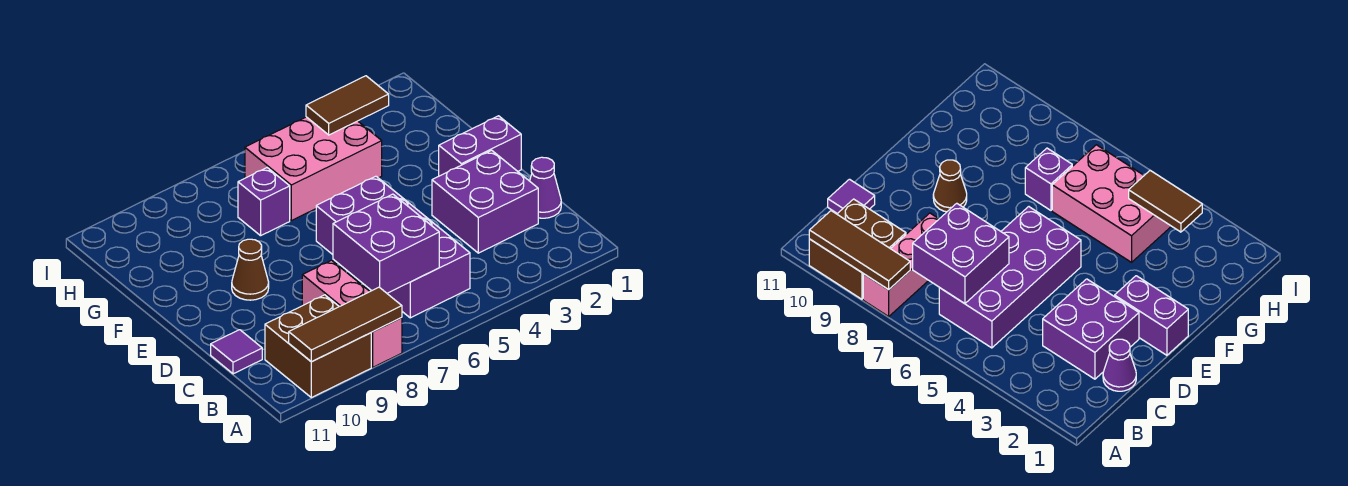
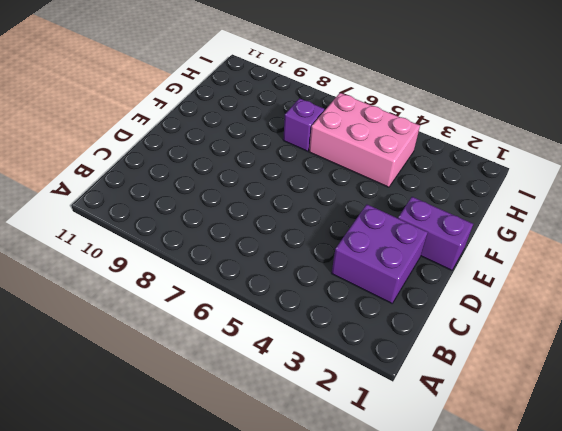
none -> pink brick A8:C8 level 1
none -> brown brick A9:B10 level 1
none -> purple brick B5:E6 level 1

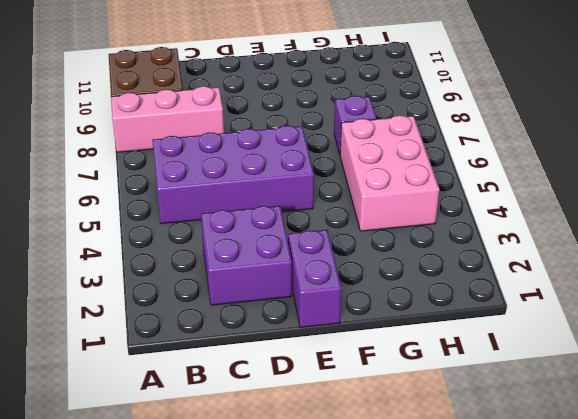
none -> purple cone C1 level 1
none -> purple tile C11 level 1
none -> brown cone E9 level 1

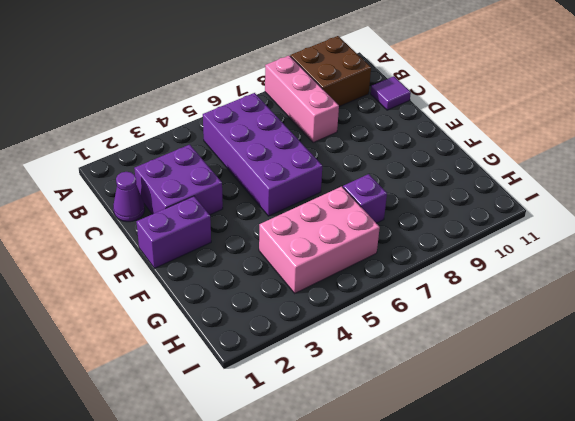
none -> brown cone E9 level 1
none -> brown tile A8:A10 level 2
none -> purple brick B6:C7 level 2

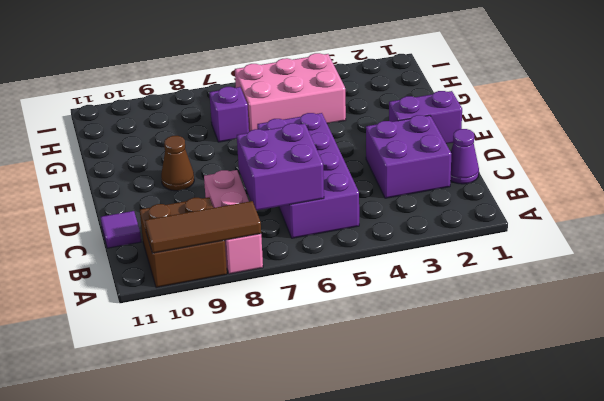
none -> brown tile H3:H4 level 2

